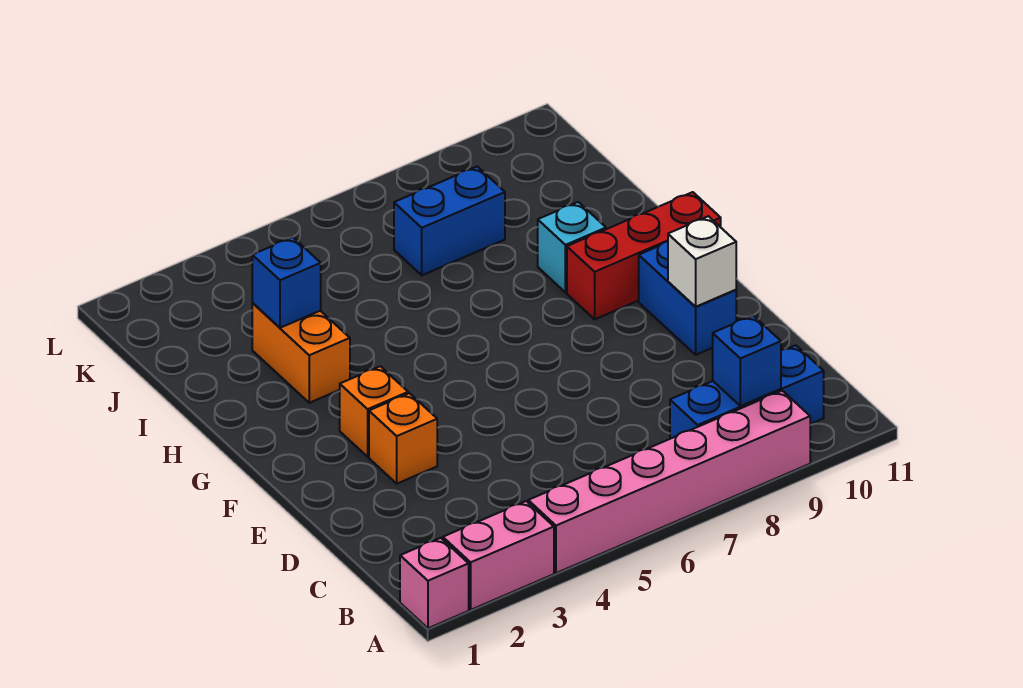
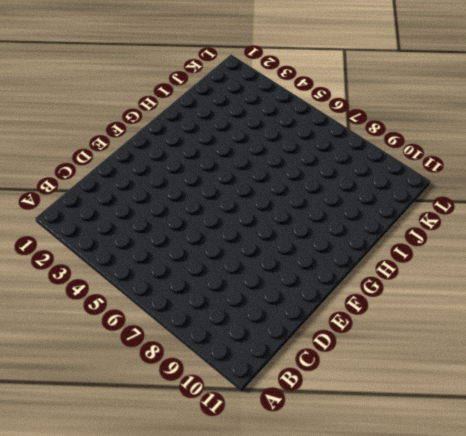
none -> pink brick A1 level 1
none -> pink brick A2:A3 level 1
none -> pink brick A4:A9 level 1

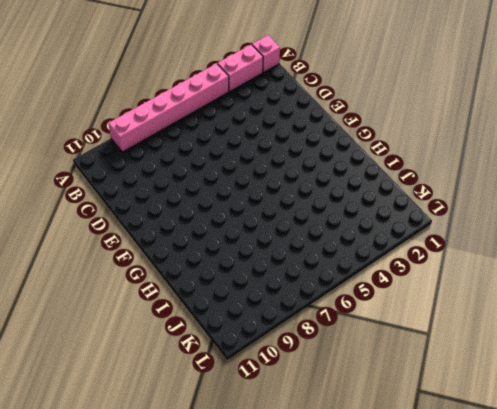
none -> blue brick B8:B10 level 1
none -> orange brick E3 level 1
none -> blue brick E10:F10 level 1

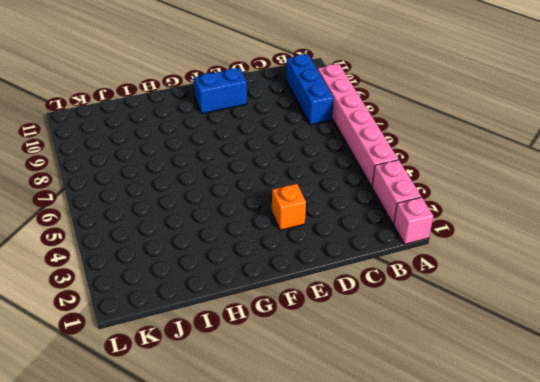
none -> orange brick F3 level 1
none -> red brick G9:G11 level 1
none -> orange brick H3:I3 level 1

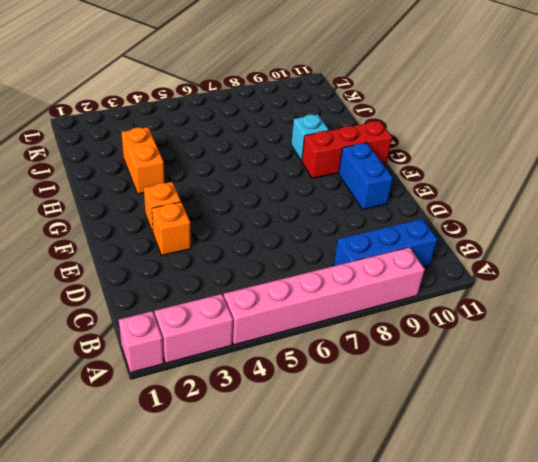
none -> blue brick J7:J8 level 1
none -> blue brick B9 level 2
none -> white brick E10 level 2

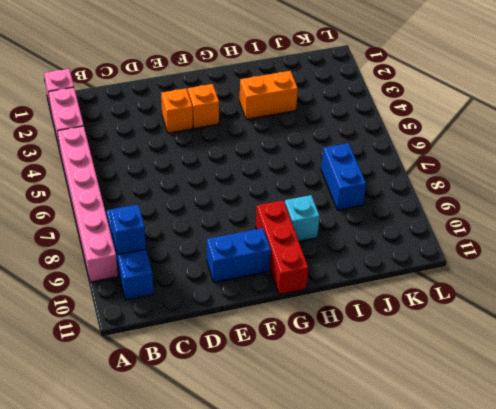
none -> white brick E10 level 2
none -> blue brick I3 level 2

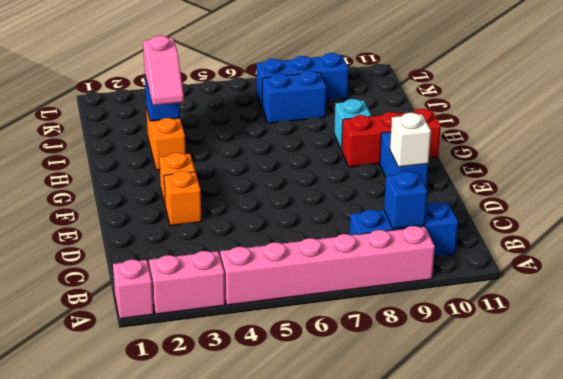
pink slope H3:I3 level 3 top I -> none
blue brick K7:K9 level 1 -> none

